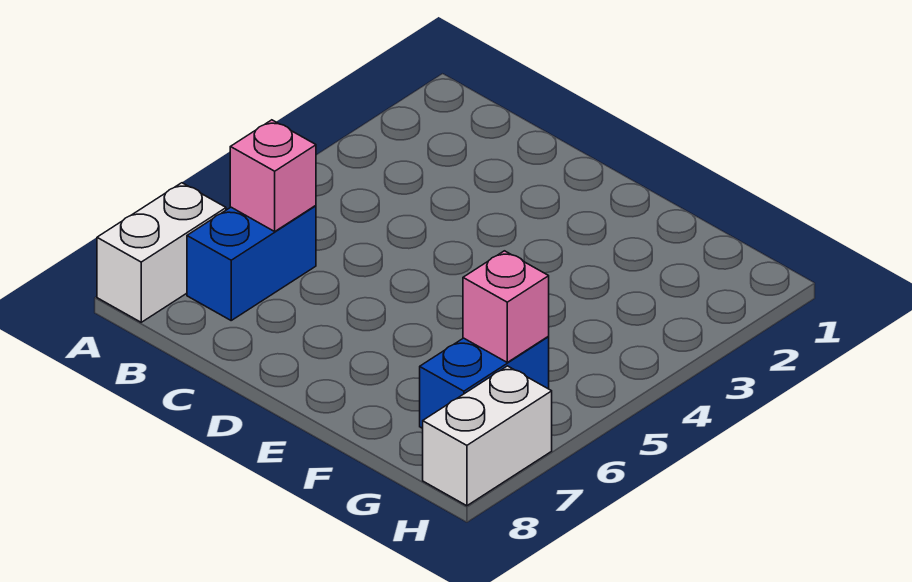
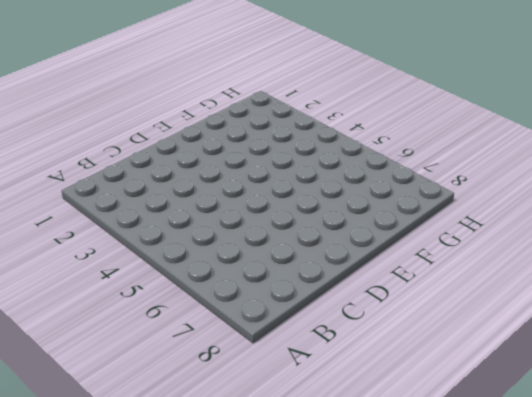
none -> white brick A7:A8 level 1
none -> blue brick B6:B7 level 1

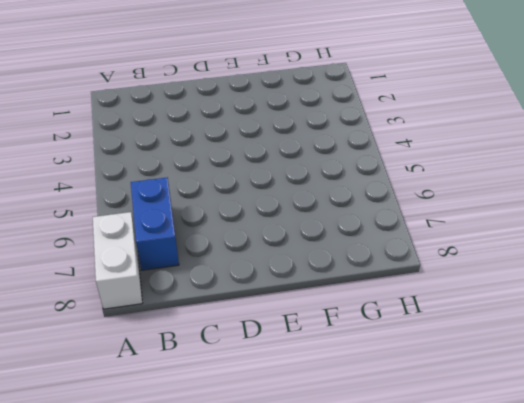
none -> blue brick G6:G7 level 1
none -> white brick H7:H8 level 1

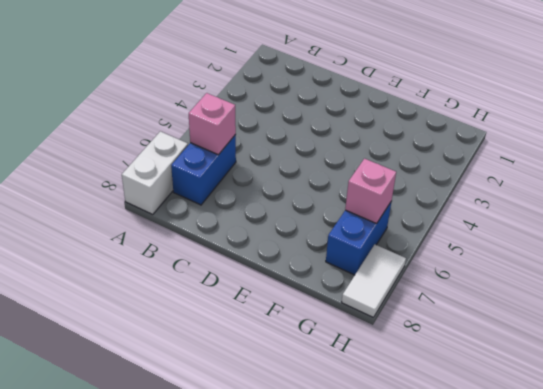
white tile H7:H8 level 1 -> white brick H7:H8 level 1

